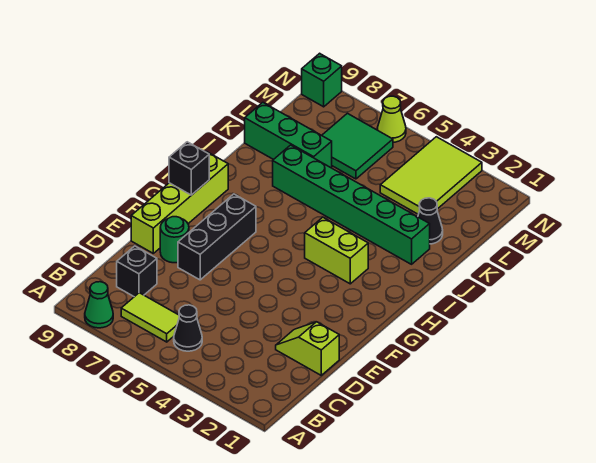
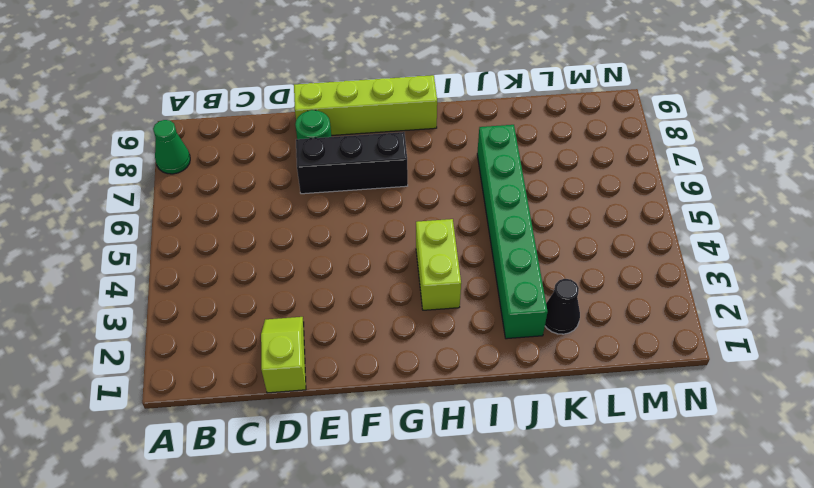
none -> black cone B5 level 1
none -> lime tile B6:B7 level 1
none -> black brick C8 level 1

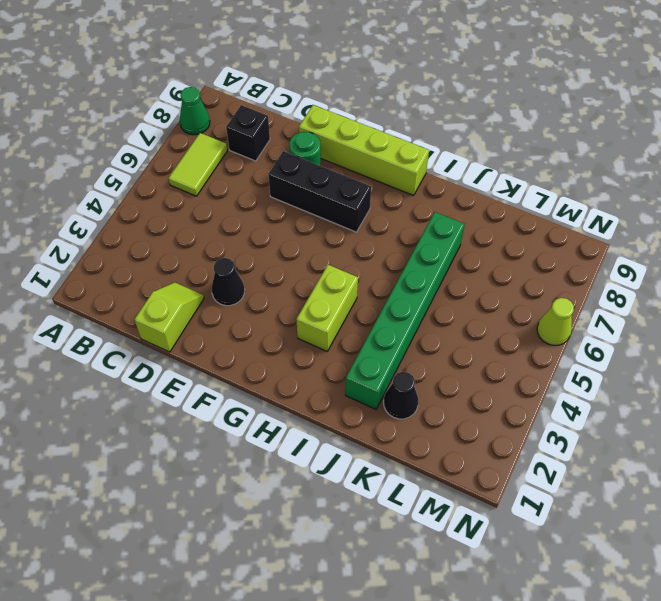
black cone E3 level 1 -> black cone B5 level 1
none -> green brick K7:K9 level 1
none -> lime tile L3:N4 level 1
none -> green tile L6:M7 level 1

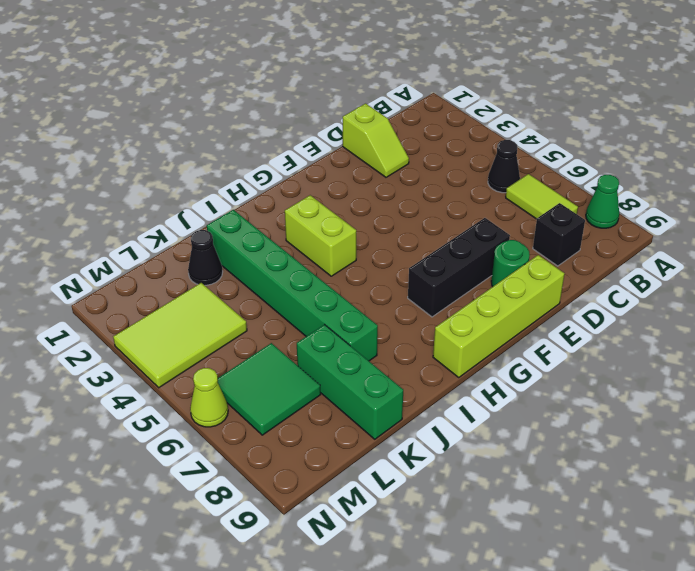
none -> green brick N9 level 1
none -> black brick G9 level 2

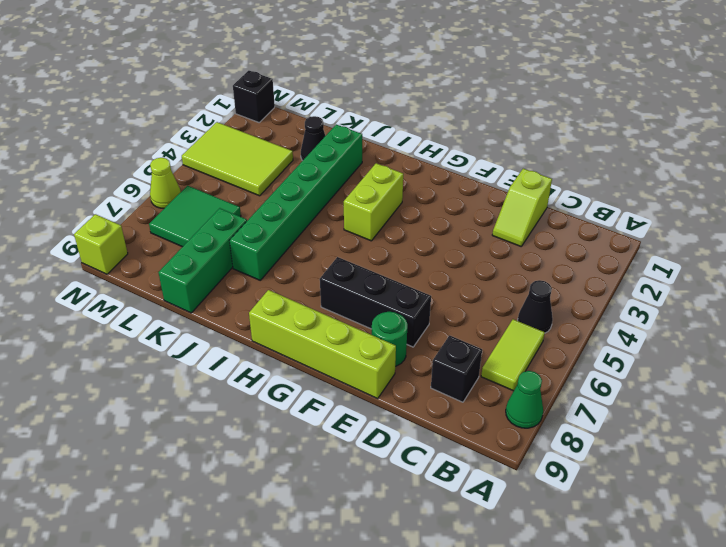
black brick N1 level 1 -> black brick G9 level 2
lime brick N9 level 1 -> green brick N9 level 1

